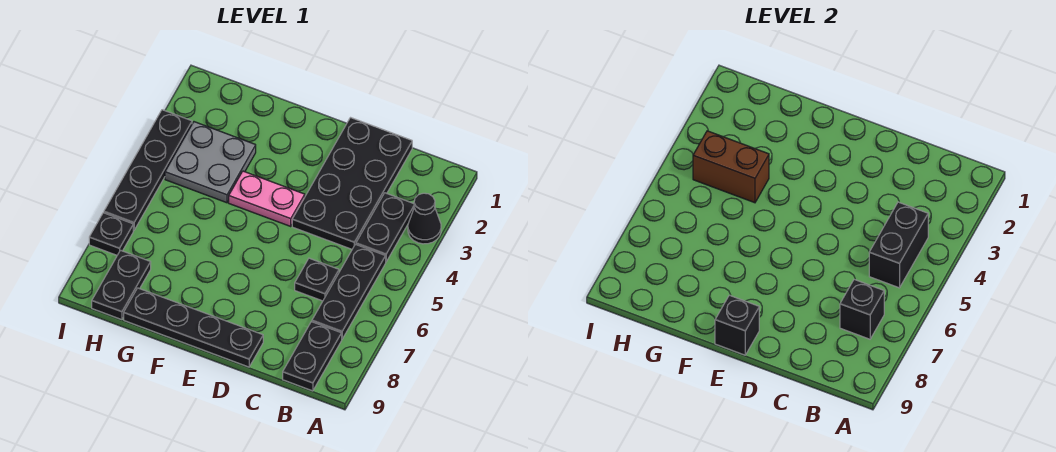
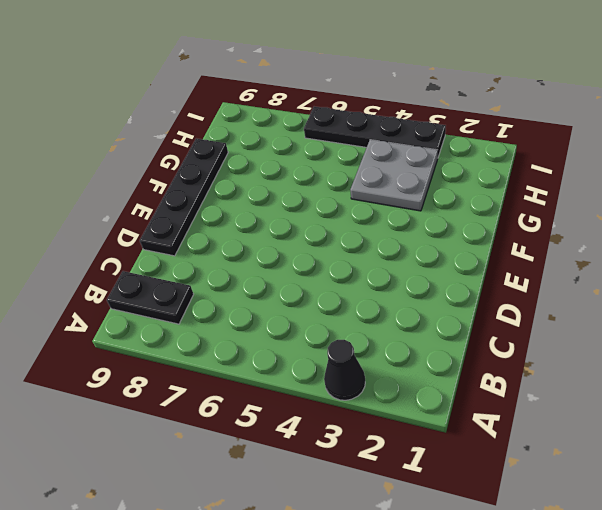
none -> black plate B3:B4 level 1
none -> black plate B5:B7 level 1
none -> black plate C1:D4 level 1

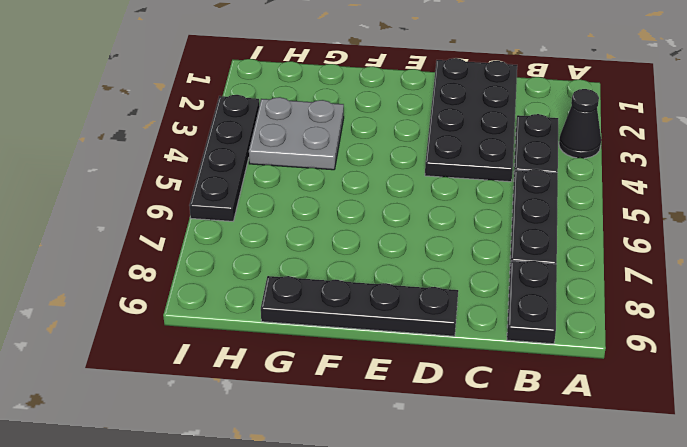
none -> black plate C6 level 1
none -> pink plate E4:F4 level 1
none -> black plate H8:H9 level 1

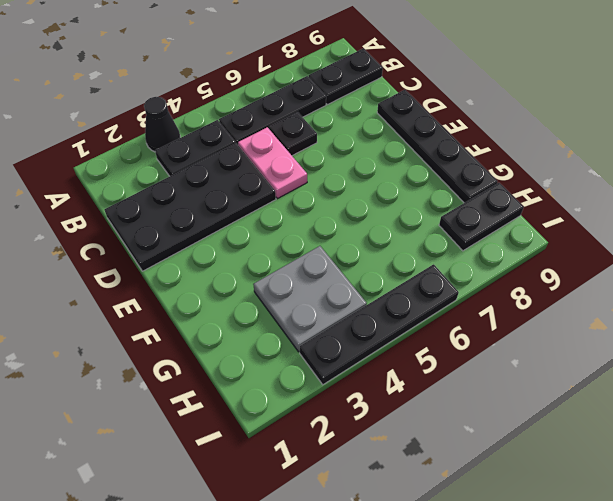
pink plate C5:D5 level 1 -> pink plate E4:F4 level 1
none -> black plate I7 level 1
none -> black brick B4:B5 level 2
none -> black brick B7 level 2

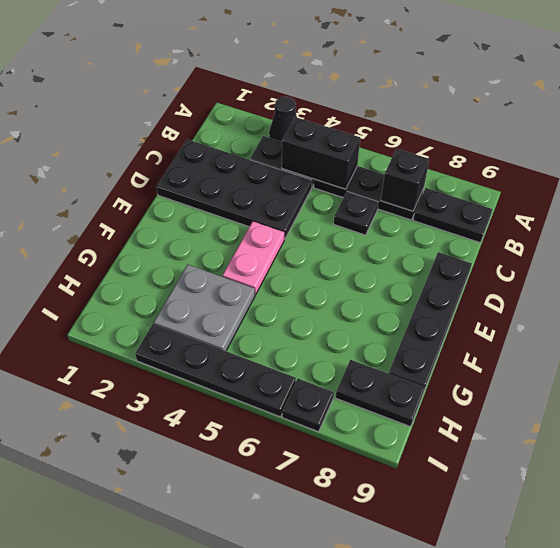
none -> black brick E9 level 2
none -> brown brick G4:H4 level 2

